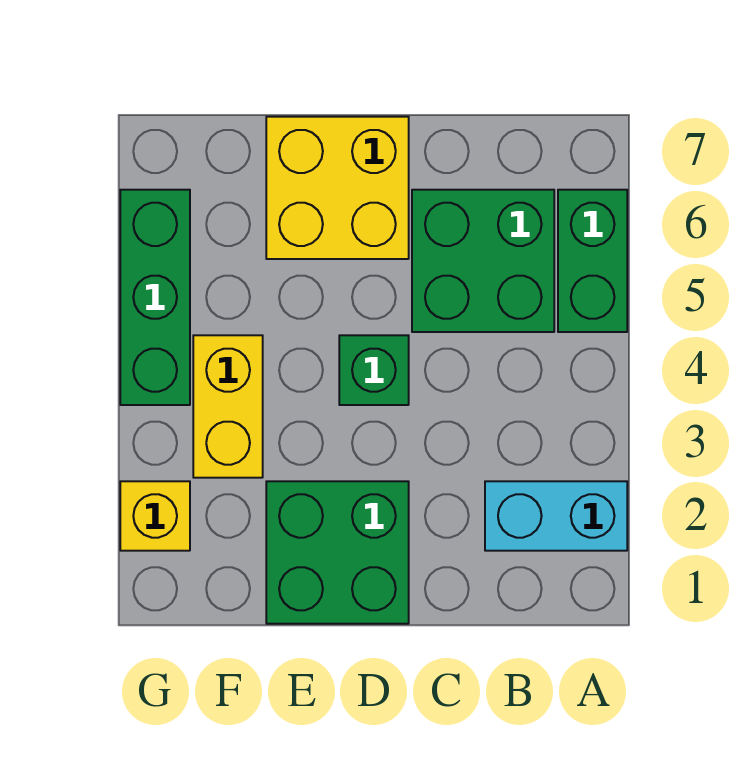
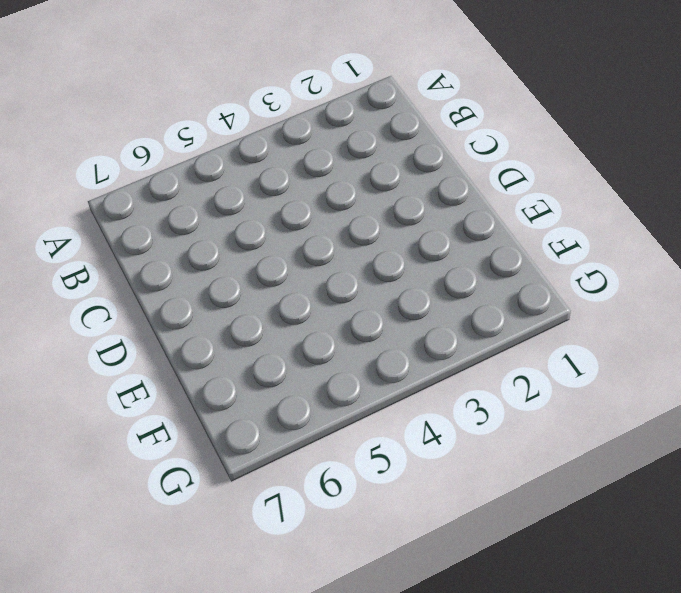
none -> cyan brick A2:B2 level 1
none -> green brick A5:A6 level 1

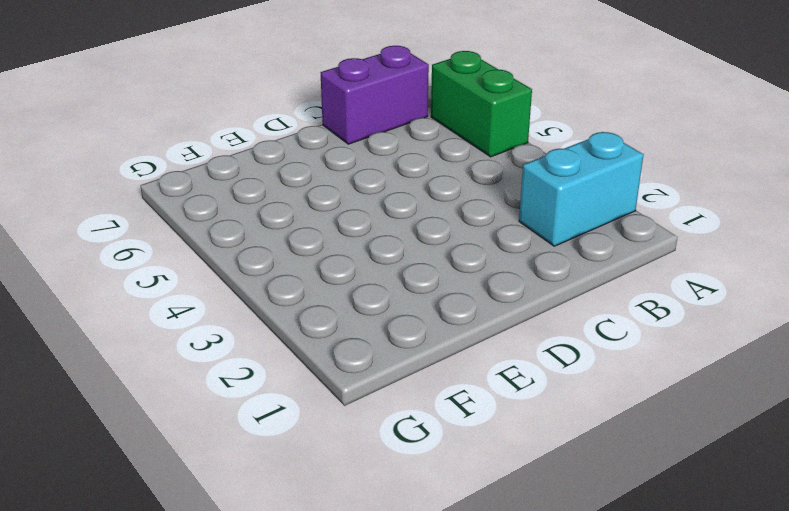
purple brick B7:C7 level 1 -> none
none -> green brick B5:C6 level 1
none -> green brick D1:E2 level 1

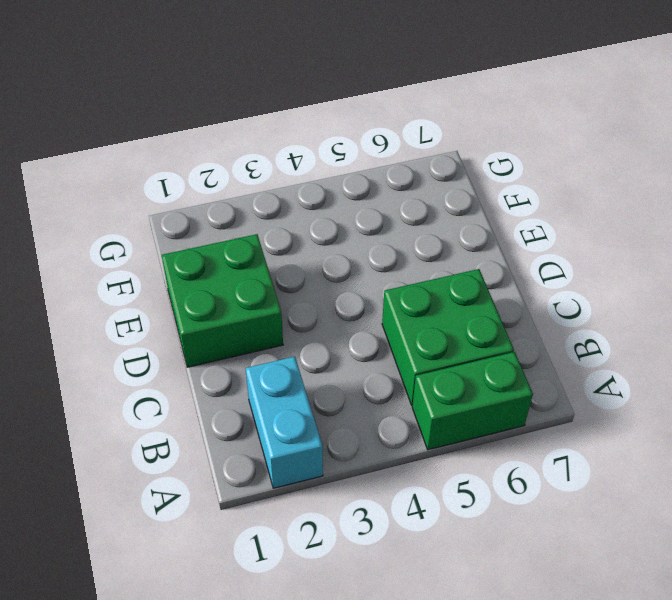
none -> green brick D4 level 1
none -> yellow brick D6:E7 level 1

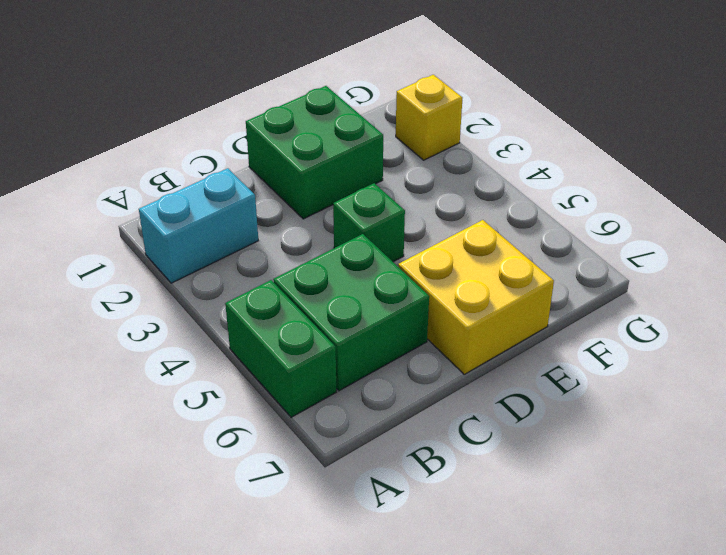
none -> yellow brick F3:F4 level 1
none -> green brick G4:G6 level 1

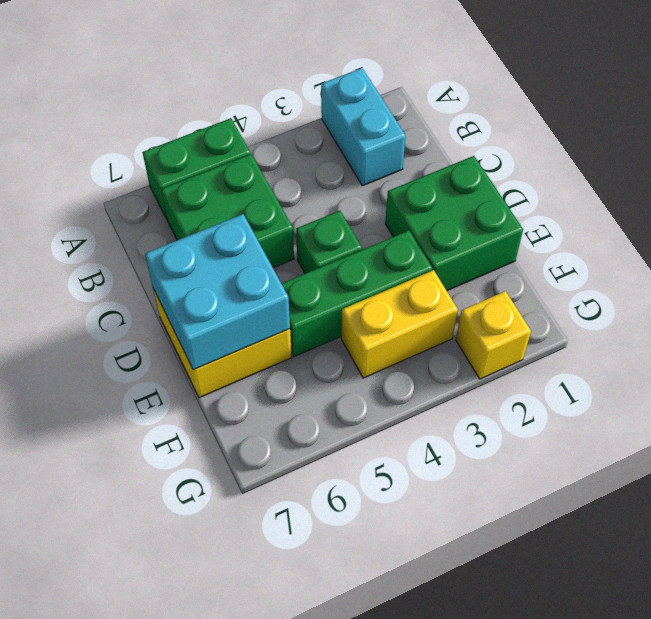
cyan brick D6:E7 level 2 -> none
green brick E3:E5 level 1 -> green brick G4:G6 level 1

